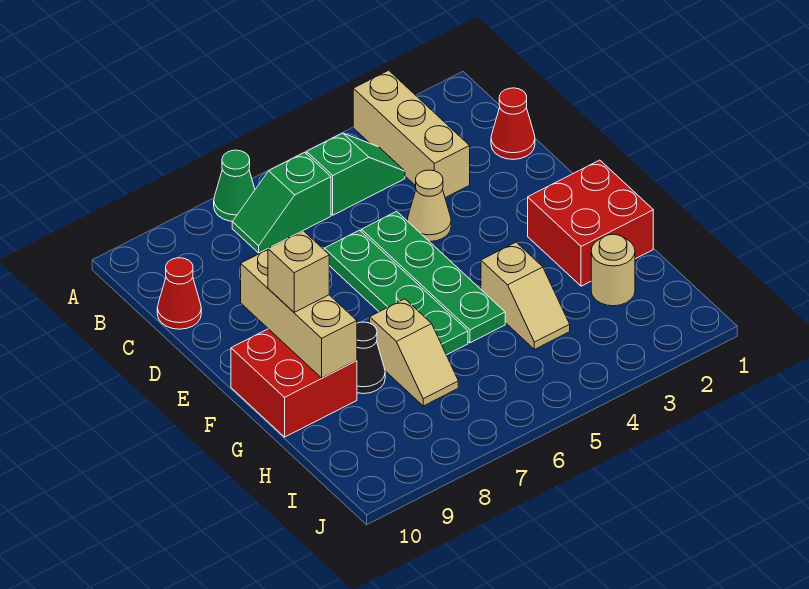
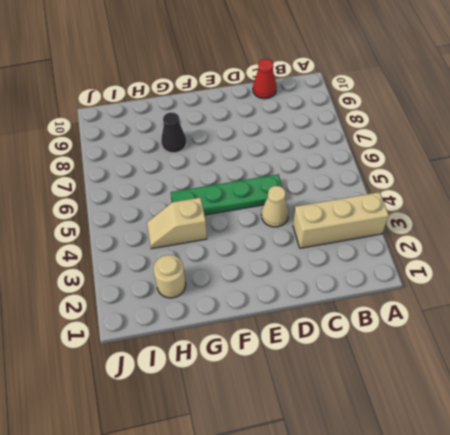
none -> green cone A7 level 1
none -> green slope B4:B5 level 1 top 5
none -> green slope B6:B7 level 1 top 6

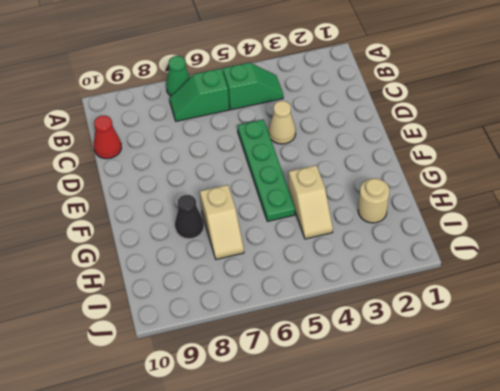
none -> tan brick A3:C3 level 1
none -> red cone C1 level 1
none -> green plate D6:G6 level 1

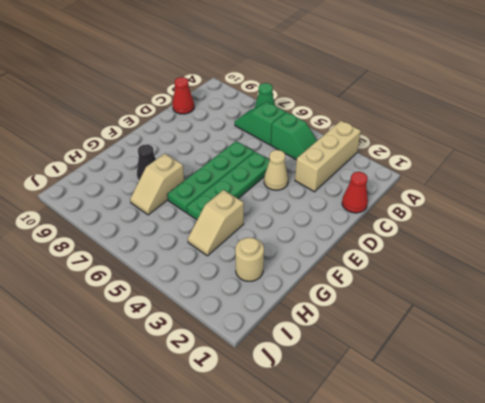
none -> red brick F1:G2 level 1
none -> red brick F9:G10 level 1
none -> tan brick E9:G9 level 2

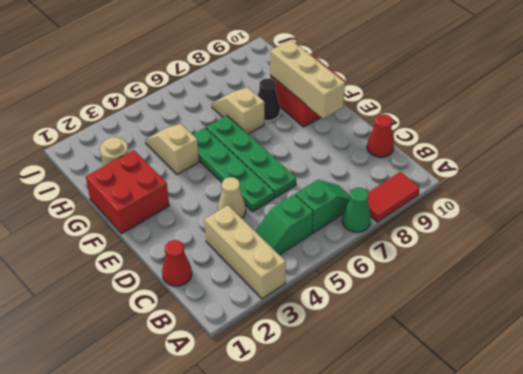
red tile A8:A9 level 1 -> none
none -> tan brick F9 level 3

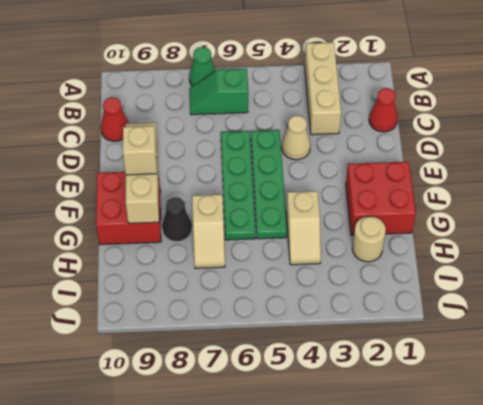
none -> green slope B4:B5 level 1 top 5

